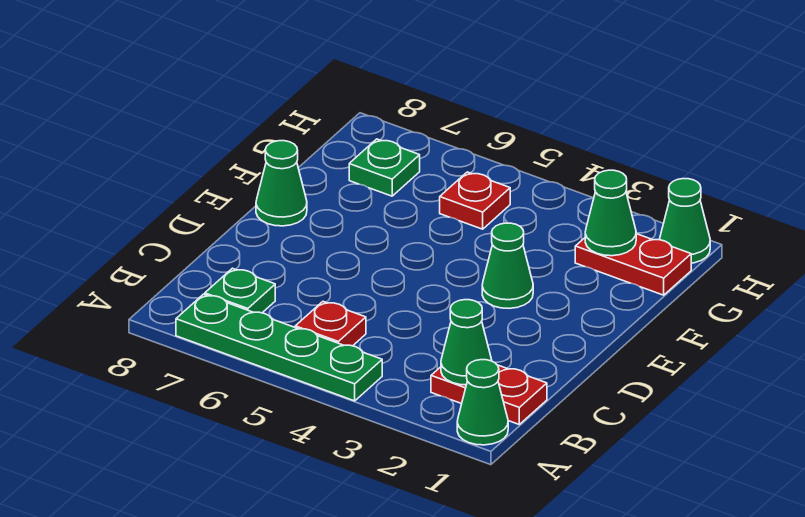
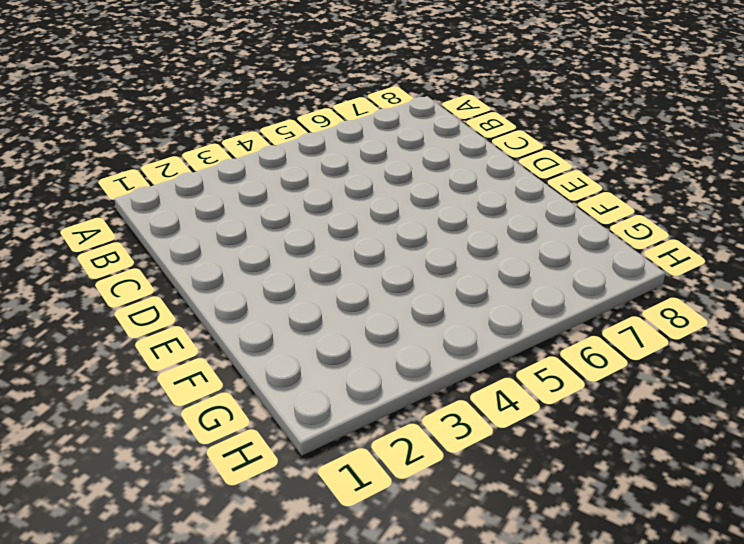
none -> green cone A1 level 1
none -> green plate A4:A7 level 1
none -> red plate B1:B2 level 1

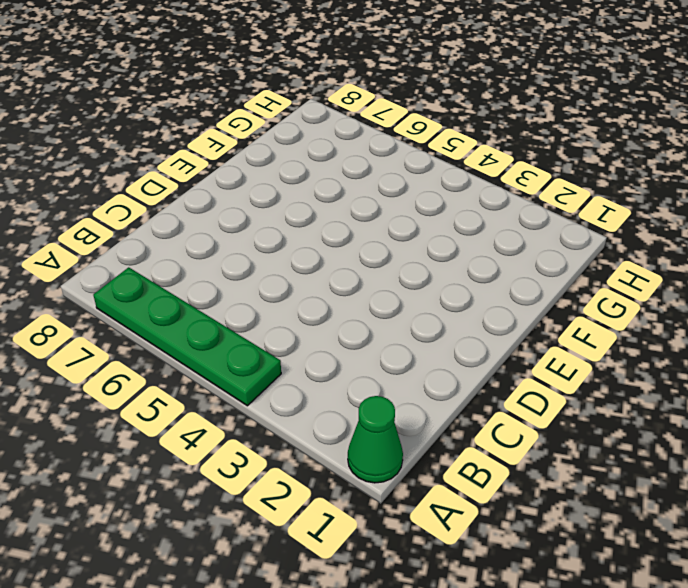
none -> red plate B1:B2 level 1
none -> red plate B5 level 1
none -> green plate B7 level 1

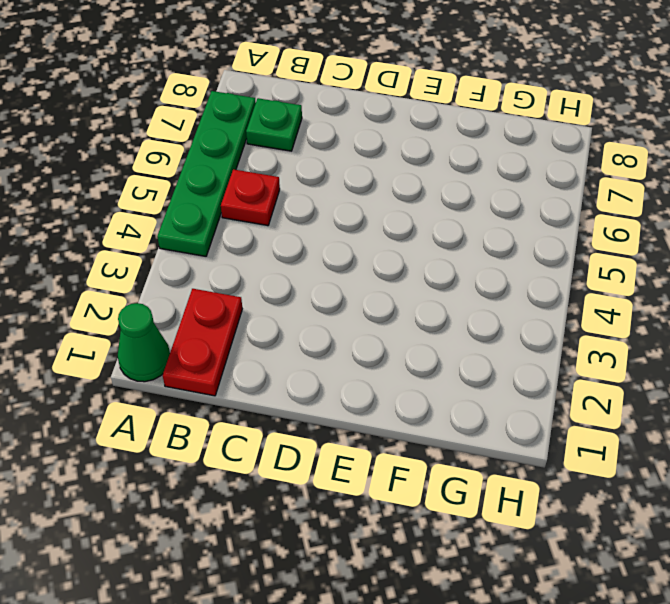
none -> green cone E3 level 1
none -> green cone E8 level 1
none -> red plate G1:G2 level 1

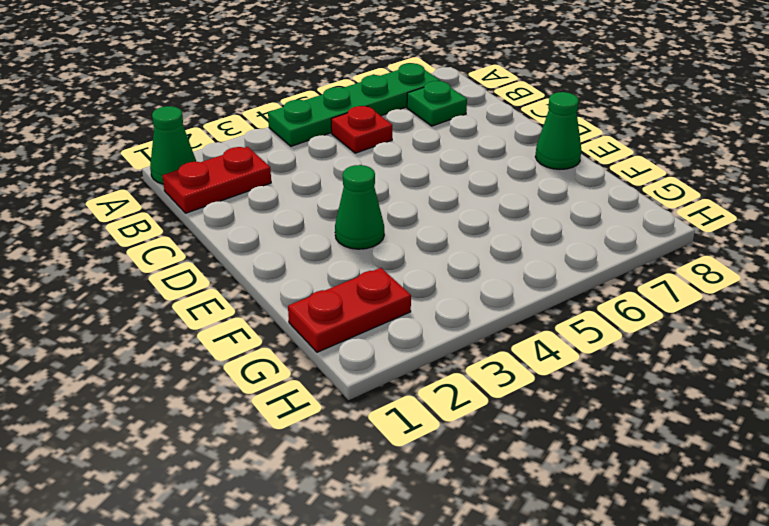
none -> red plate G5 level 1
none -> green plate G7 level 1
none -> green cone H1 level 1

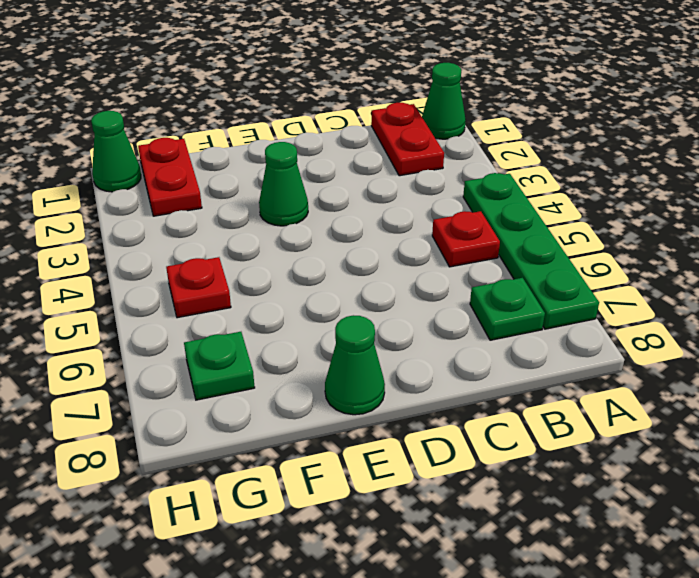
none -> green cone B2 level 2
none -> green cone G2 level 2

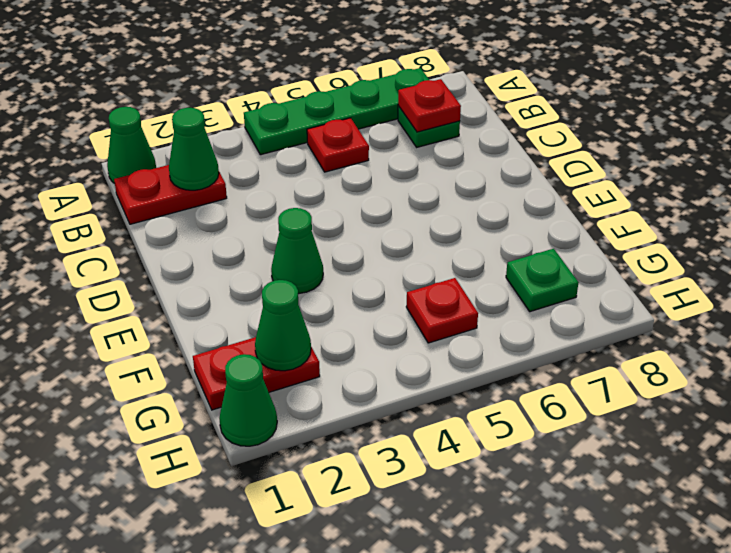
red plate B7 level 2 -> none
none -> green cone E8 level 1

